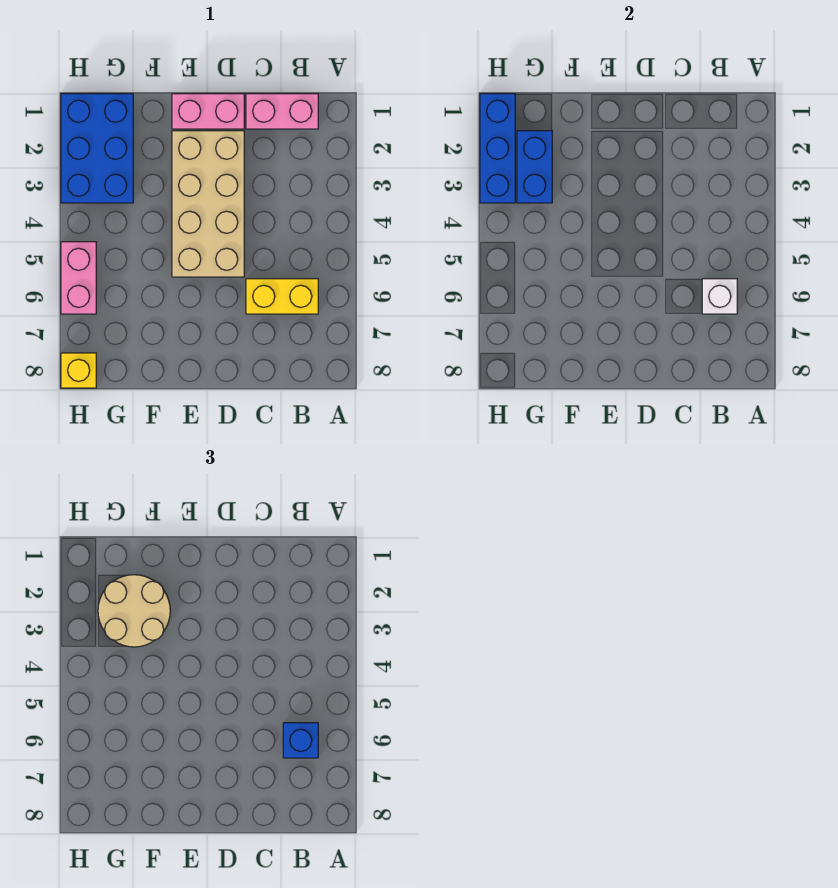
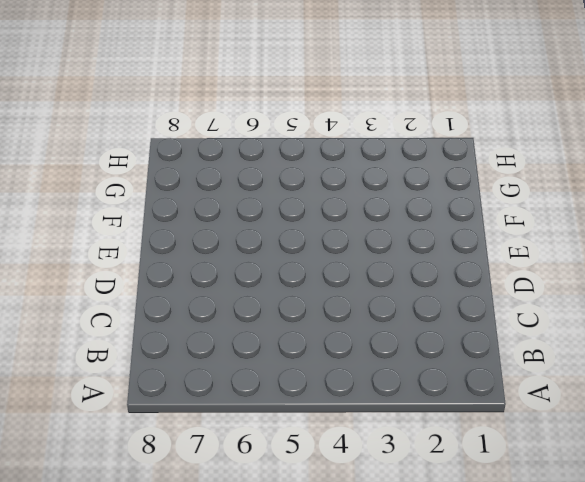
none -> pink brick B1:C1 level 1
none -> yellow brick B6:C6 level 1
none -> pink brick D1:E1 level 1

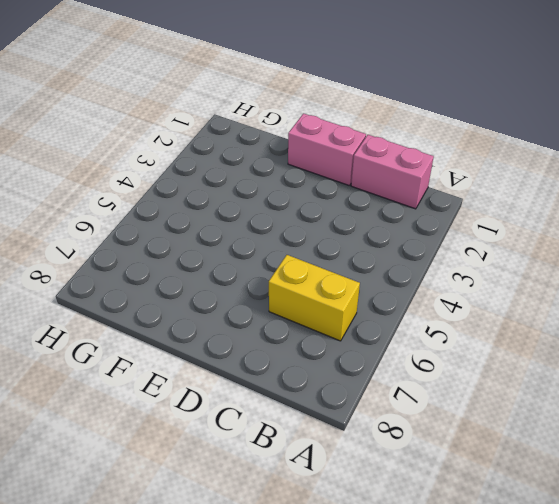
none -> tan brick D2:E5 level 1
none -> blue brick G1:H3 level 1
none -> pink brick H5:H6 level 1

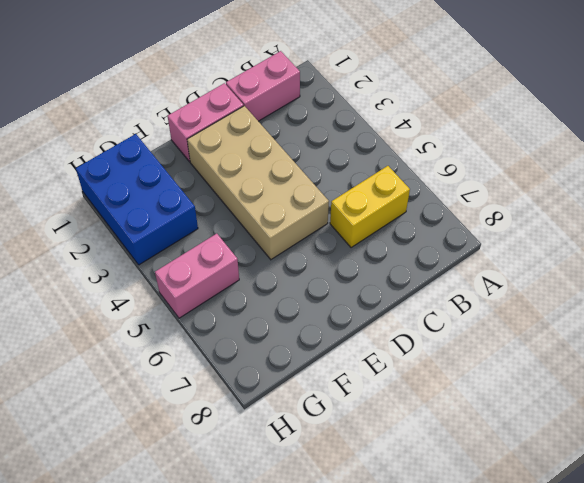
pink brick G5:H5 level 1 -> pink brick H5:H6 level 1
none -> yellow brick H8 level 1
none -> white brick B6 level 2
none -> blue brick G2:G3 level 2

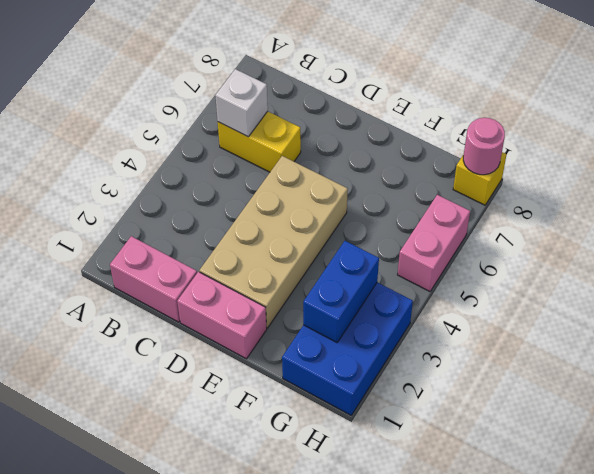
pink round brick H8 level 2 -> none
none -> blue brick H1:H3 level 2
none -> blue brick B6 level 3
none -> tan round brick F2:G3 level 3

